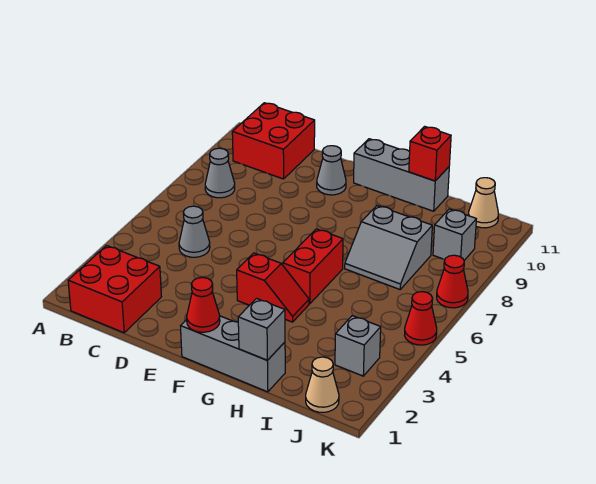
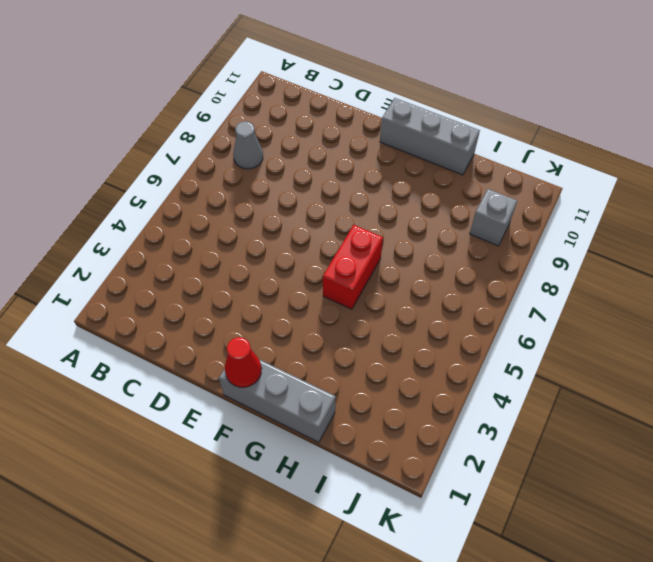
none -> red brick B1:C2 level 1
none -> red brick B10:C11 level 1
none -> grey cone C5 level 1

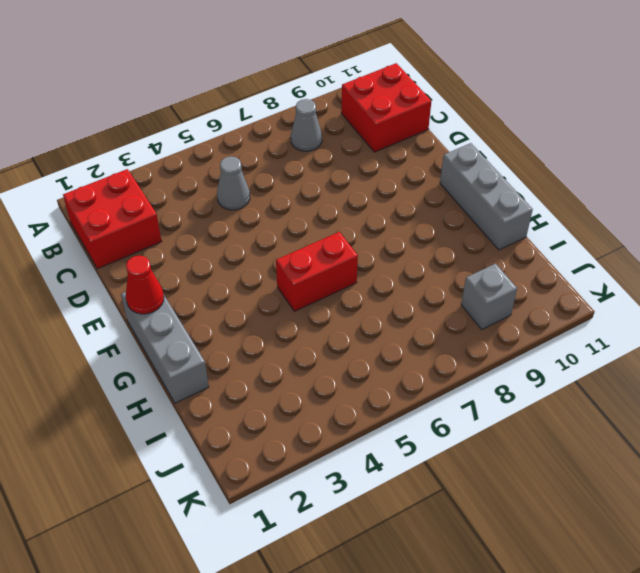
none -> grey cone E10 level 1
none -> red slope F4:G4 level 1 top F
none -> grey slope H7:I8 level 1 top 8

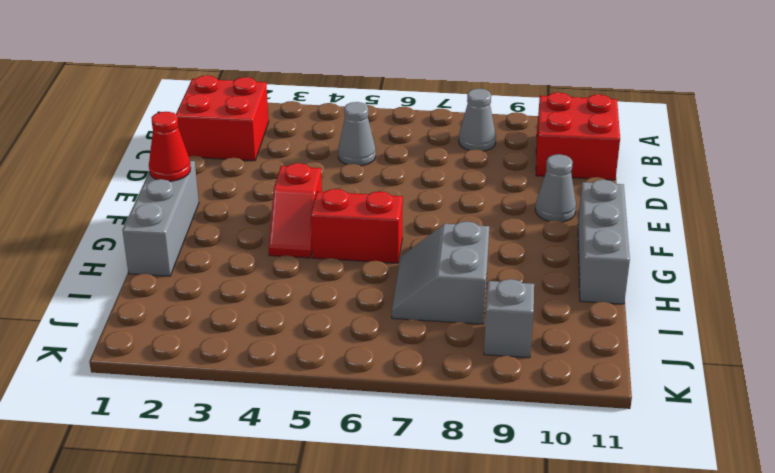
none -> tan cone J1 level 1
none -> grey brick J3 level 1
none -> tan cone J11 level 1

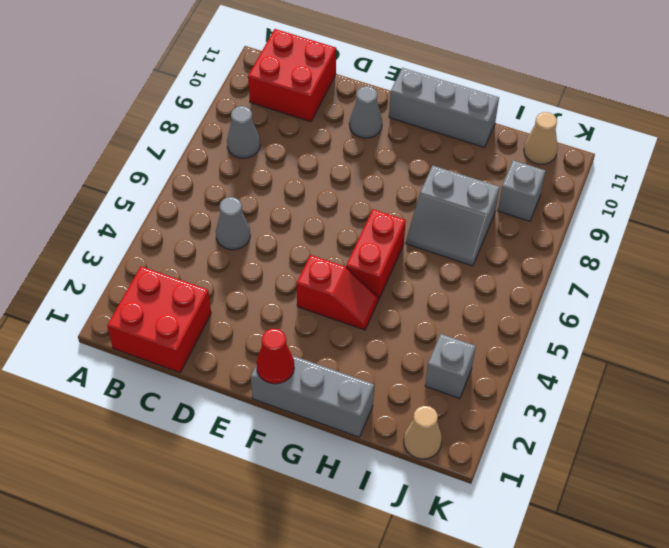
none -> red cone K5 level 1
none -> red cone K7 level 1
none -> grey brick H1 level 2

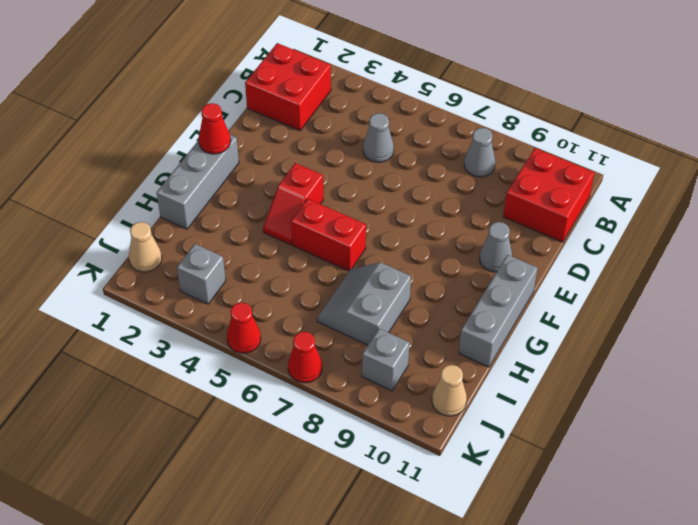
none -> grey brick H1 level 2
none -> red brick H11 level 2

